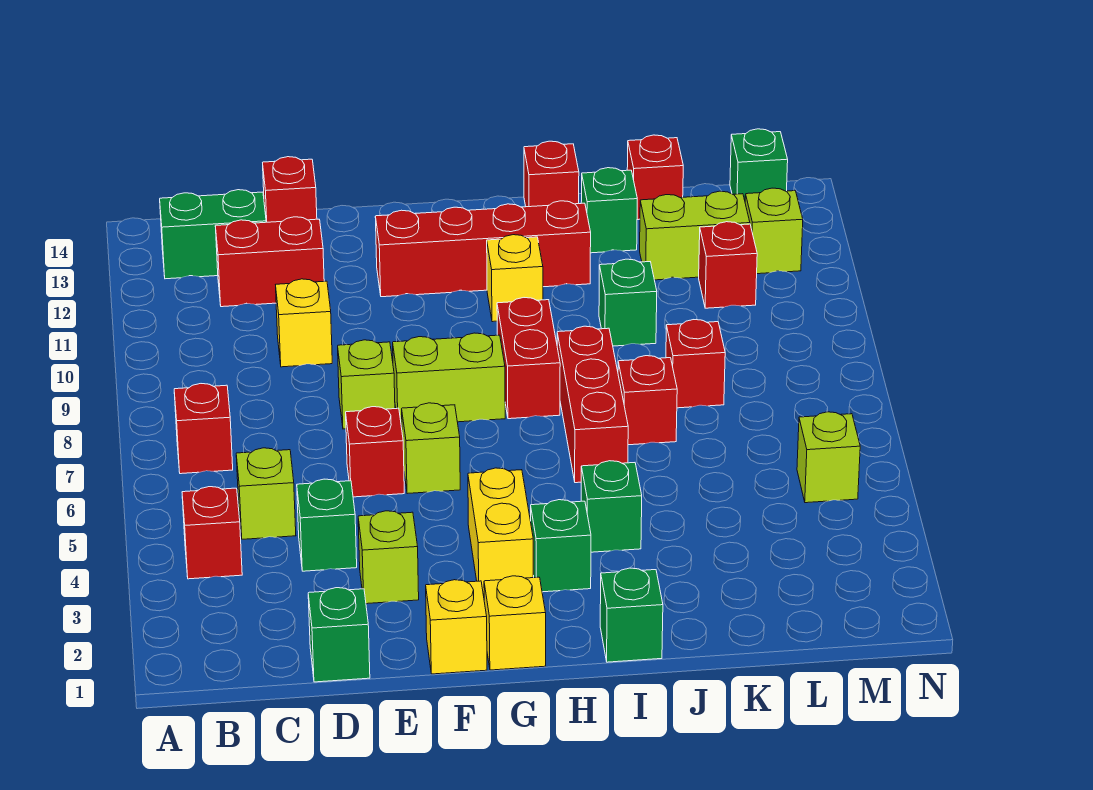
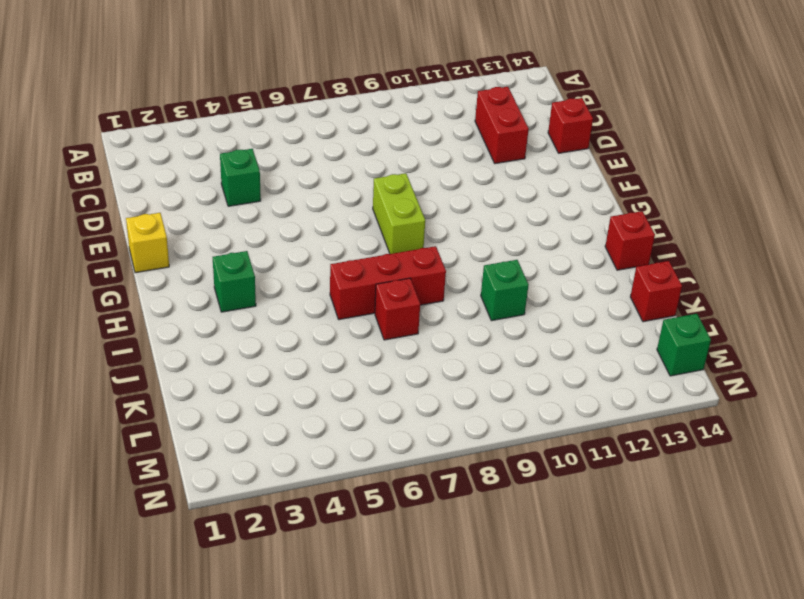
none -> red brick B4 level 1
none -> red brick B7 level 1
none -> green brick B13:C13 level 1
none -> lime brick C5 level 1

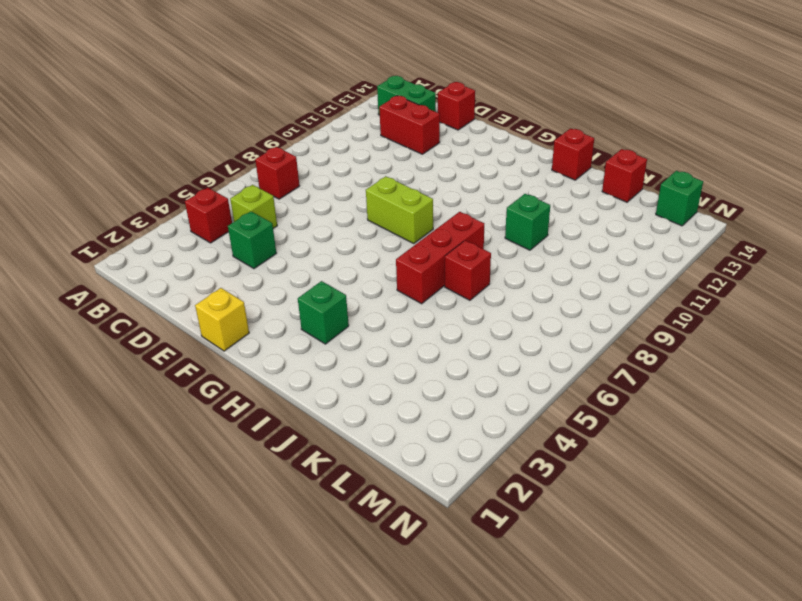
none -> green brick D1 level 1
none -> yellow brick D10 level 1
none -> lime brick E3 level 1
none -> red brick E6 level 1

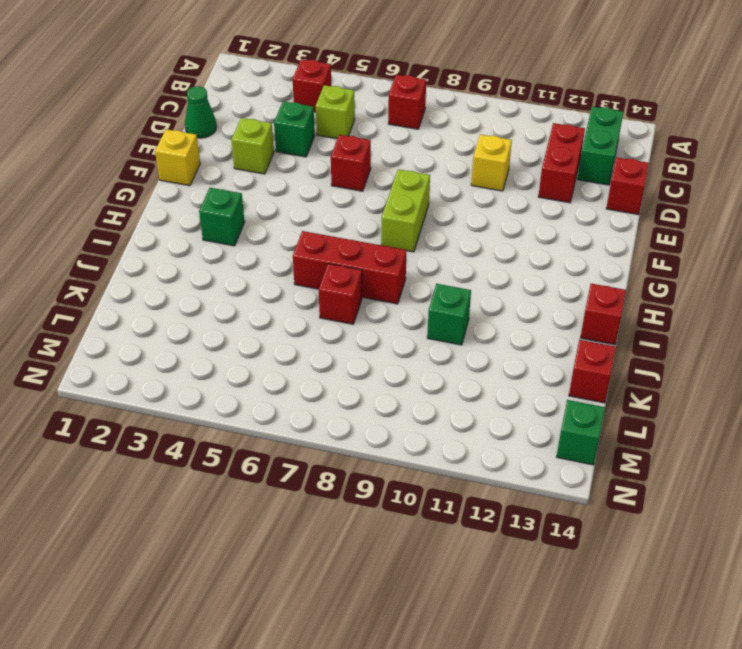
green cone D1 level 1 -> green brick D1 level 1
none -> lime brick E8 level 1
none -> lime brick F6 level 1
none -> red brick F12:I12 level 1
none -> yellow brick G1 level 1

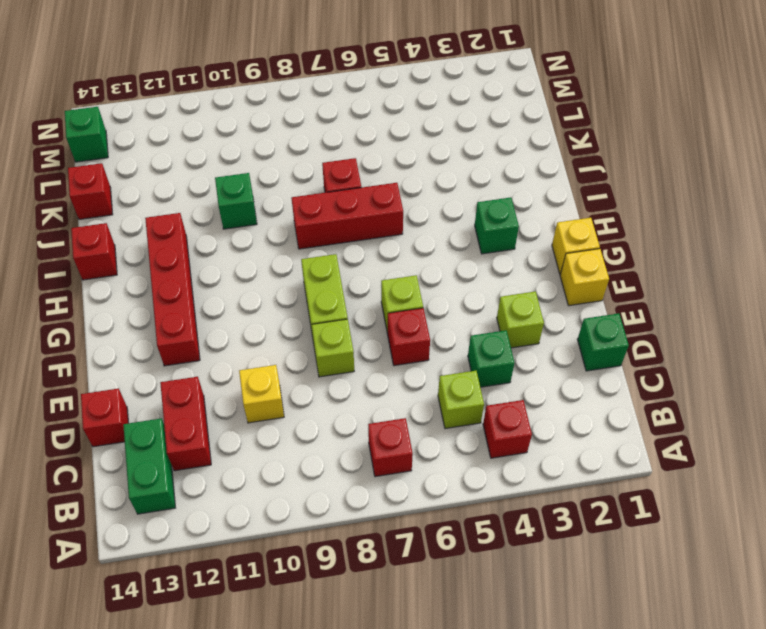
none -> yellow brick G3:G4 level 1
none -> red brick H8:H9 level 1
none -> yellow brick H11 level 1
none -> green brick I1 level 1

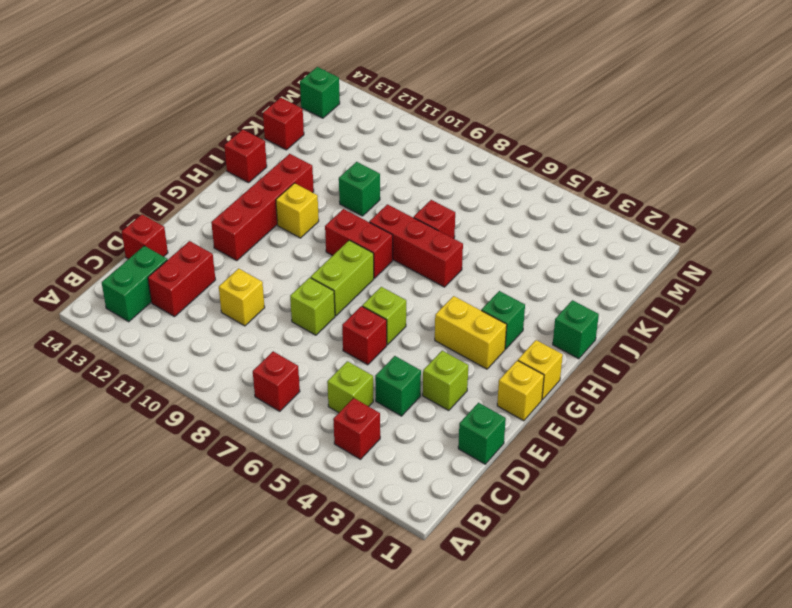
none -> green brick I4 level 1
none -> green brick J13 level 1
none -> red brick K8 level 1
none -> lime brick K12:L12 level 1

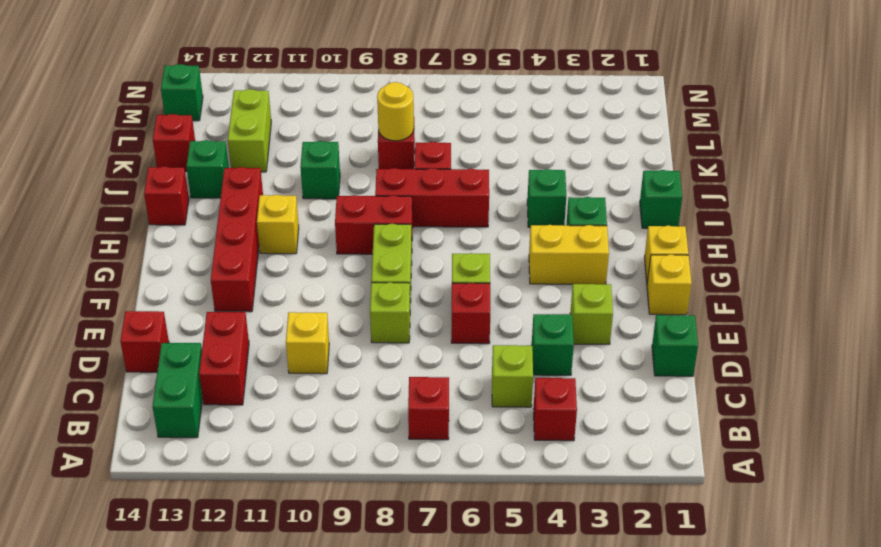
yellow round brick K8 level 2 -> none
none -> red brick L11 level 1
none -> lime brick M5 level 1
none -> lime brick M12 level 1

